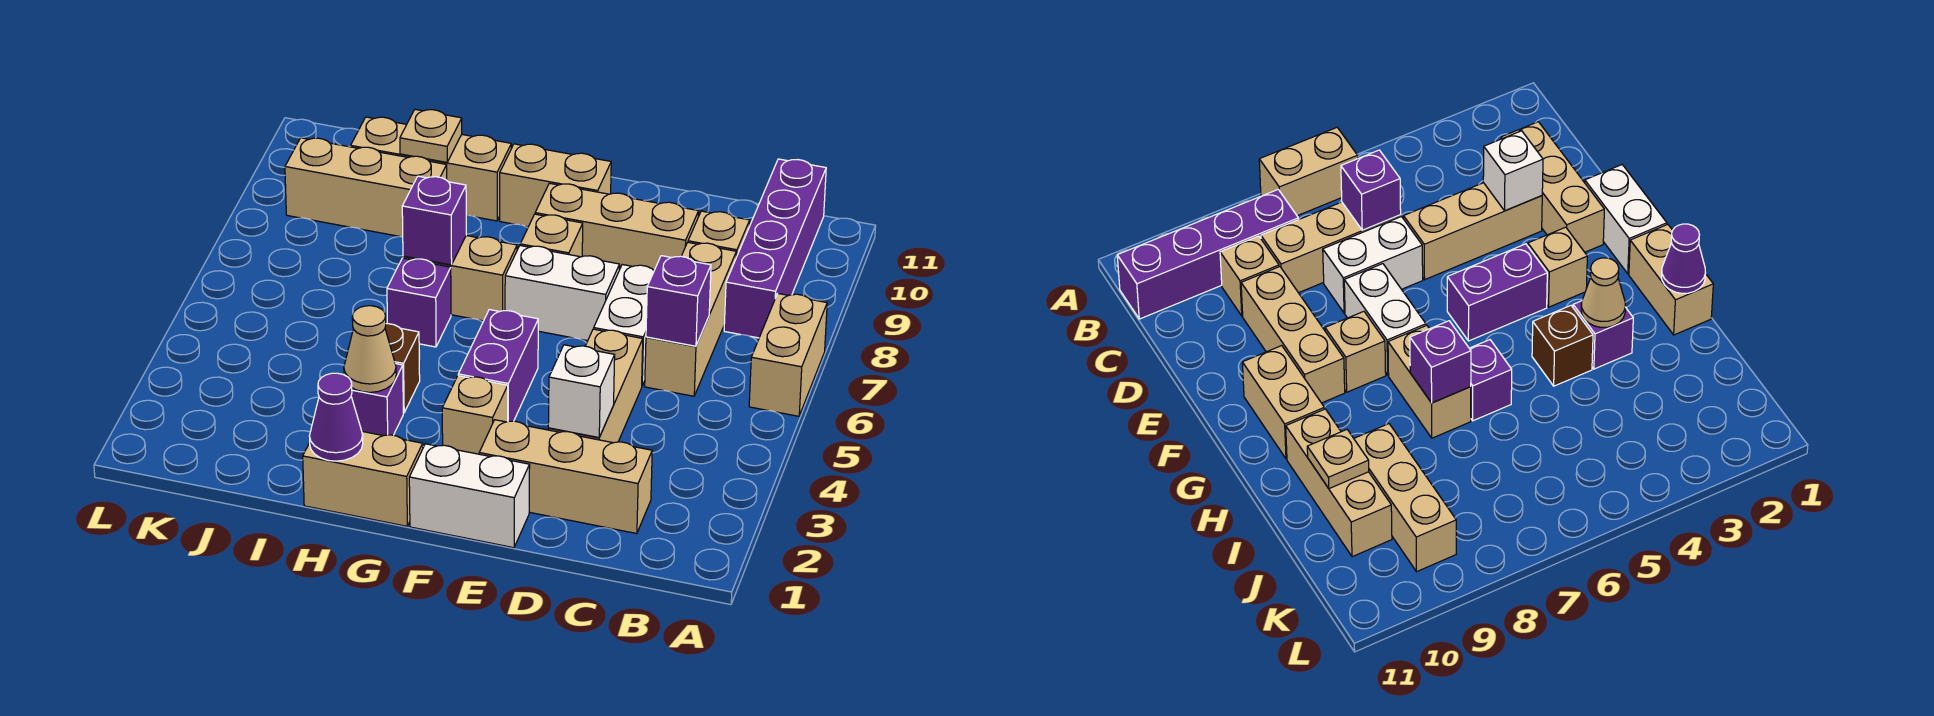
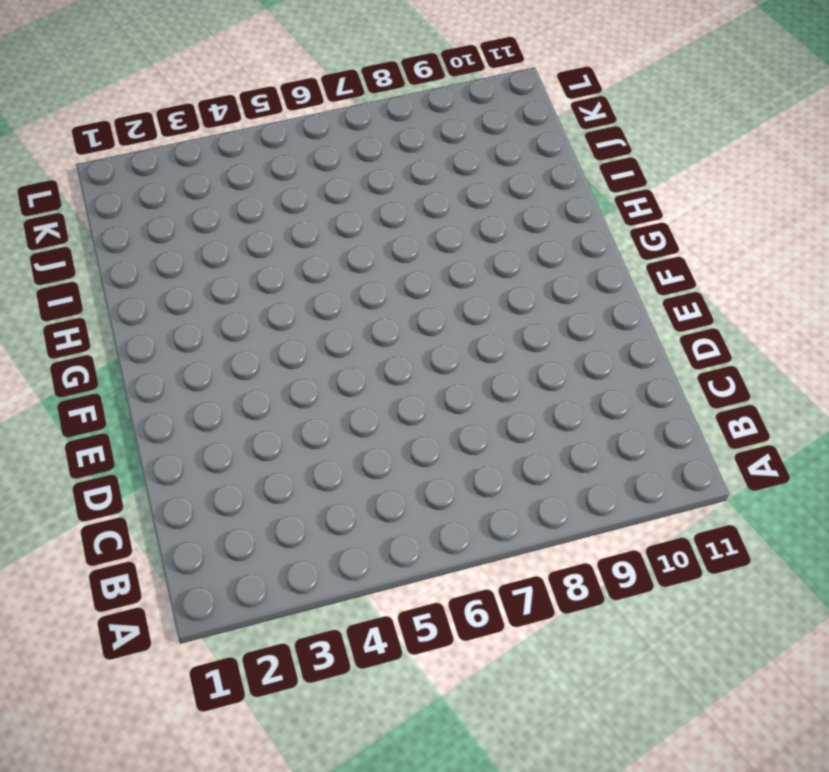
none -> tan brick A6:A7 level 1
none -> purple brick B8:B11 level 1
none -> tan brick C2:E2 level 1

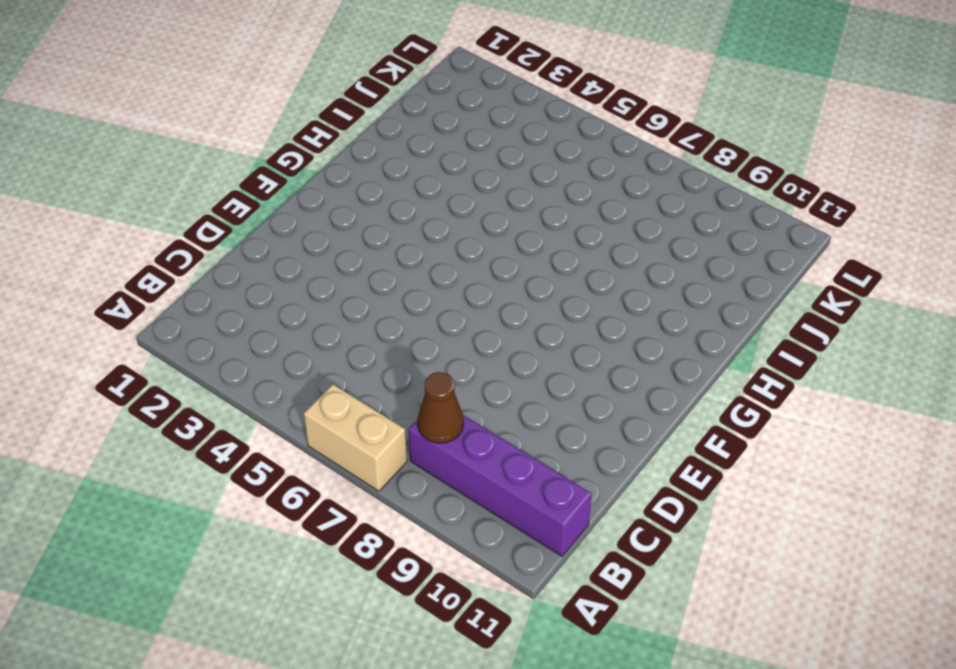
brown cone B8 level 2 -> none
none -> tan brick C2:E2 level 1
none -> tan brick C6:C8 level 1
none -> tan brick C9 level 1

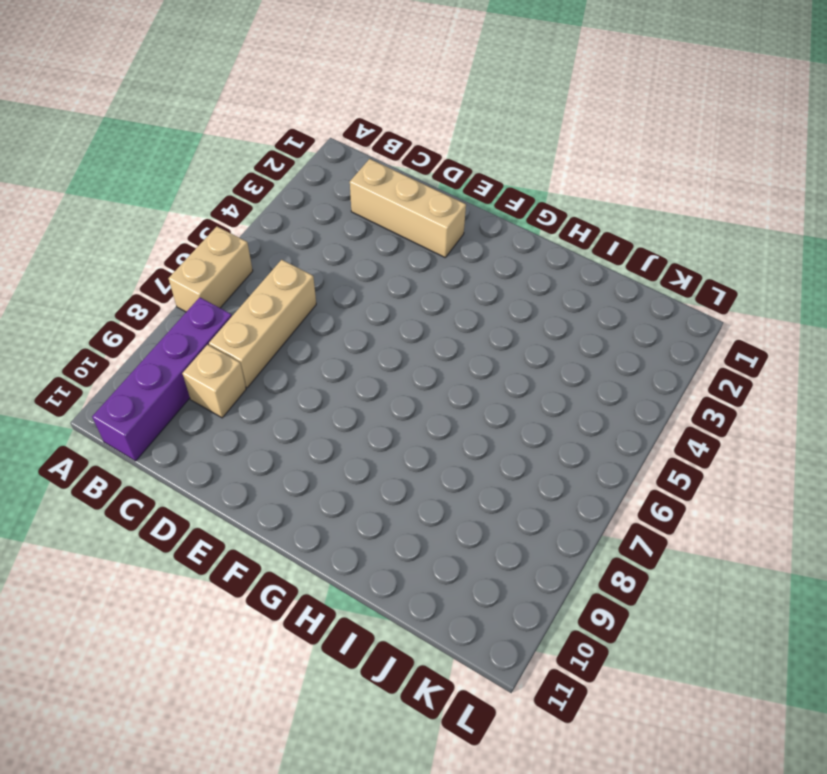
none -> tan brick D3:D5 level 1
none -> white brick D6:D7 level 1
none -> tan brick D9:F9 level 1

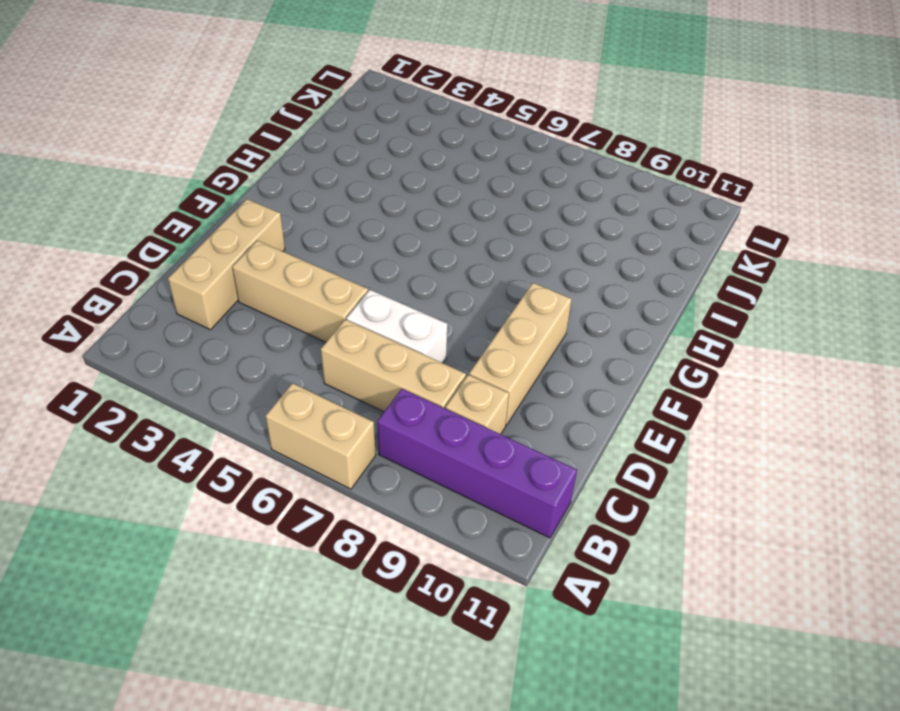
none -> white brick E1:F1 level 1
none -> white brick E7:F7 level 1
none -> tan brick F3 level 1

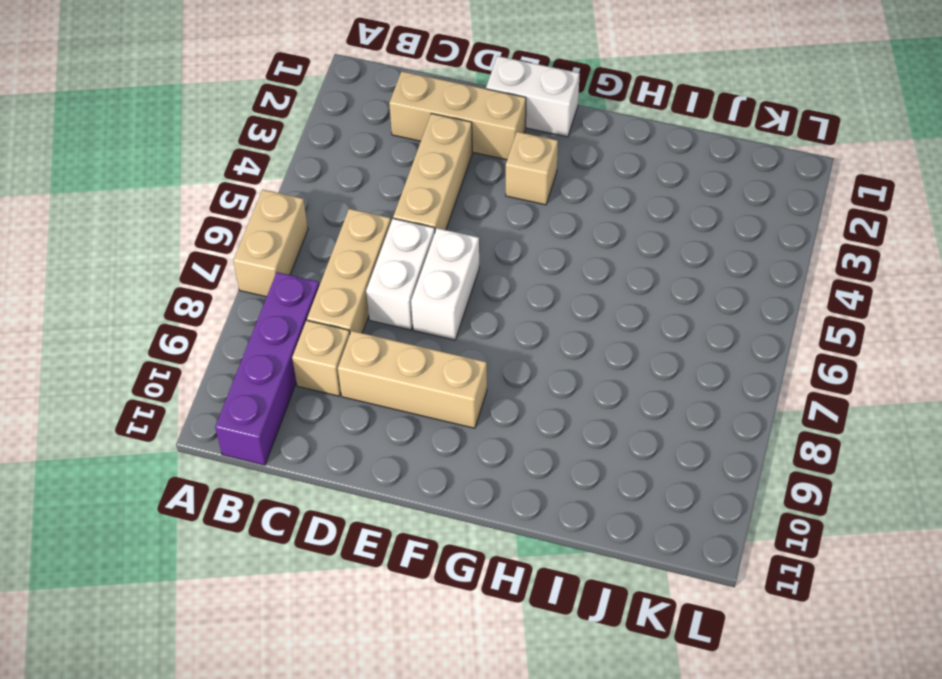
white brick E6:E7 level 1 -> white brick E7:F7 level 1
none -> purple brick F4:F5 level 1
none -> tan brick F8 level 1
none -> tan brick F10:G10 level 1

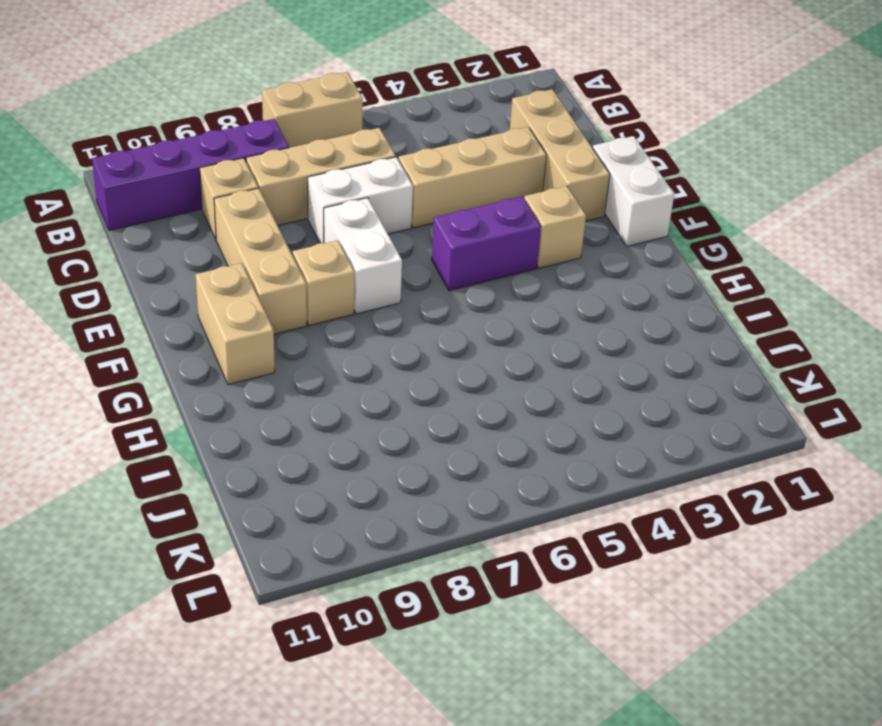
none -> tan brick G1:H1 level 1
none -> tan brick G7:H7 level 1
none -> purple brick H3 level 1

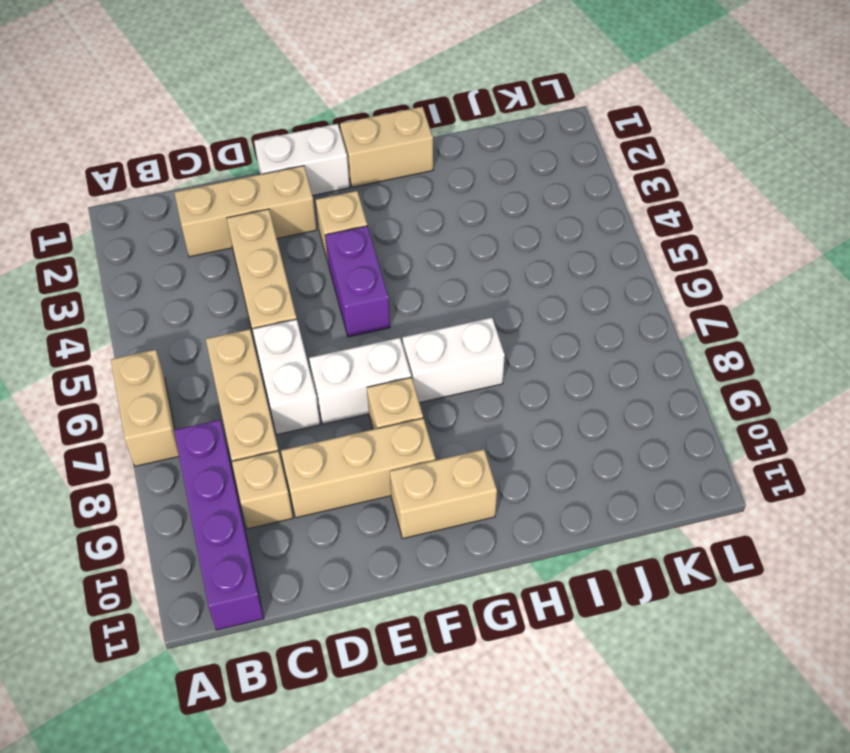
white brick G7:H7 level 1 -> tan brick G7:H7 level 1
none -> purple brick H3 level 1
none -> brown brick H4 level 1
none -> purple brick H6 level 1

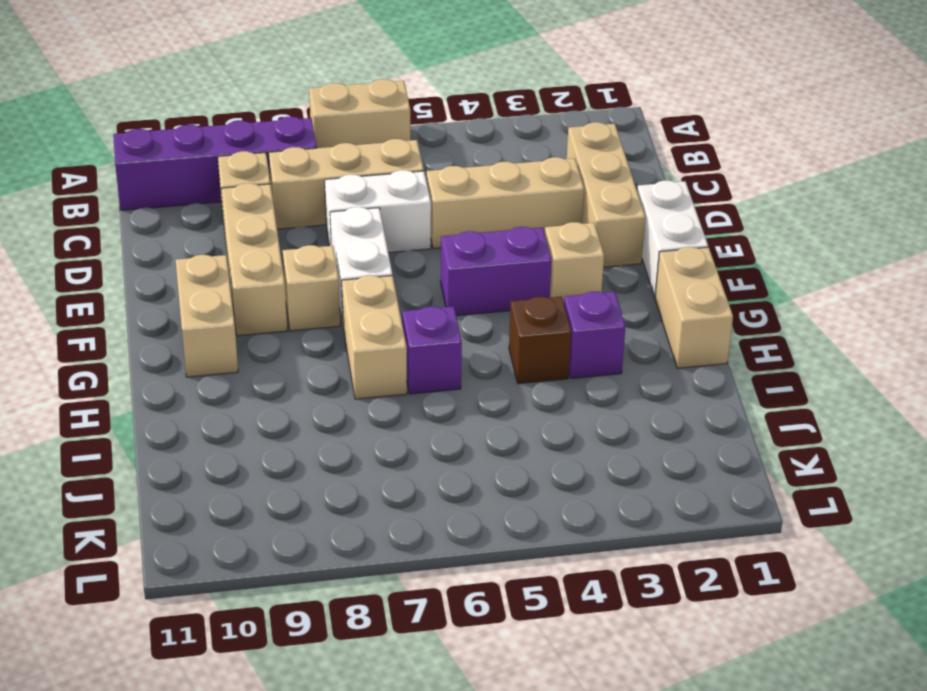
none -> tan brick H10:J10 level 1
none -> tan brick I9:K9 level 1
none -> purple brick C6 level 2

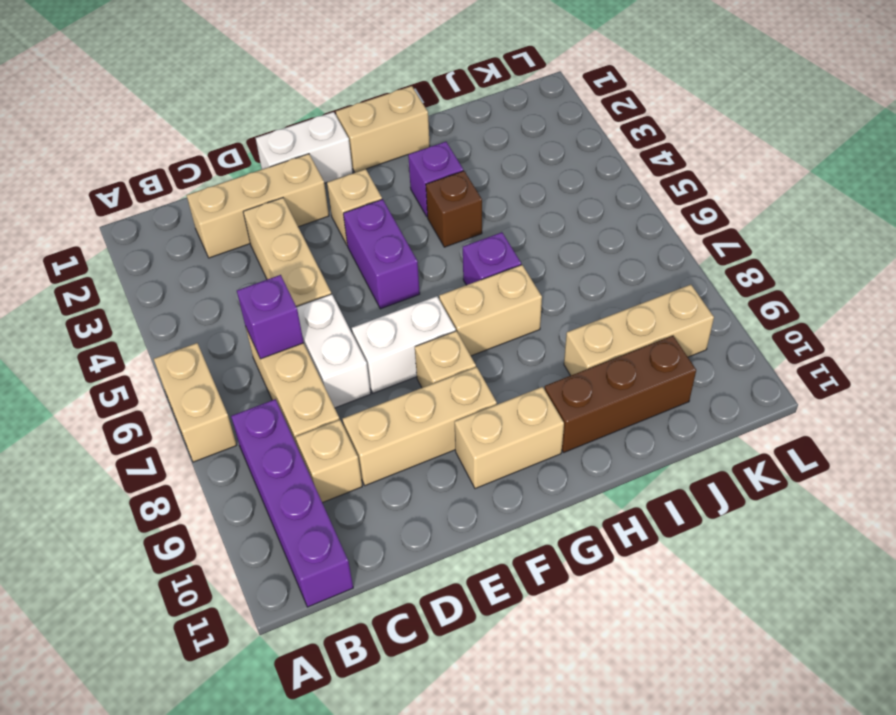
brown brick H10:J10 level 1 -> tan brick H10:J10 level 1
none -> white brick D3 level 2
none -> purple cone H1 level 2
none -> tan cone H3 level 2

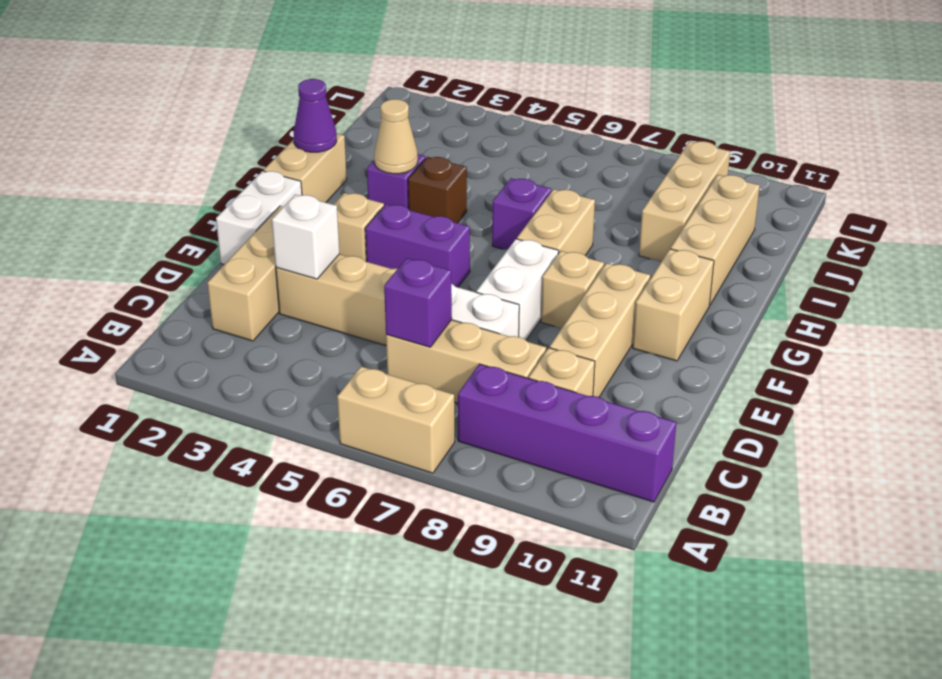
none -> purple brick H7 level 2
none -> tan plate I10 level 2

